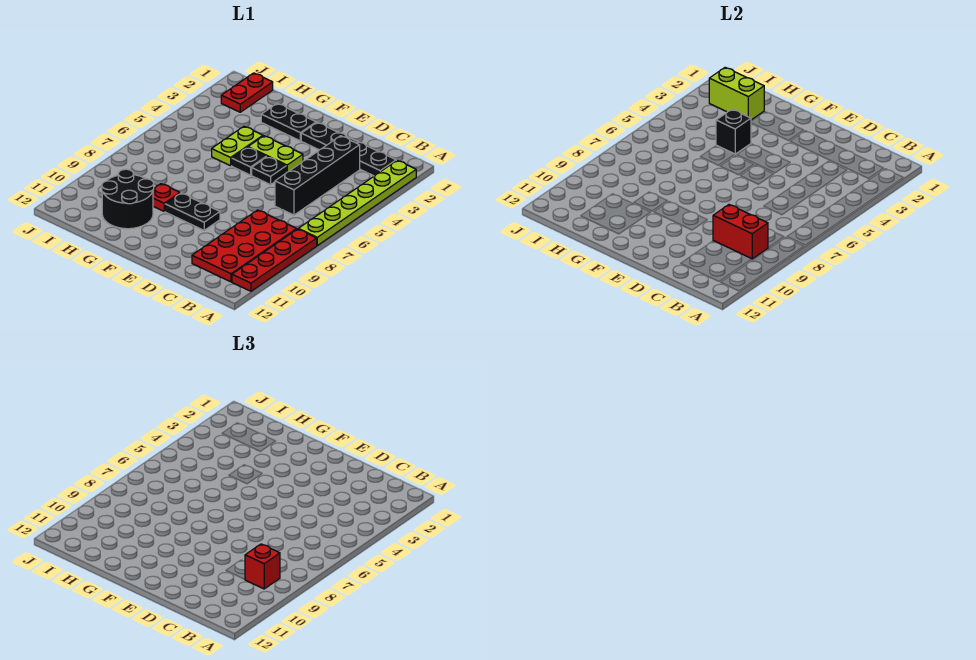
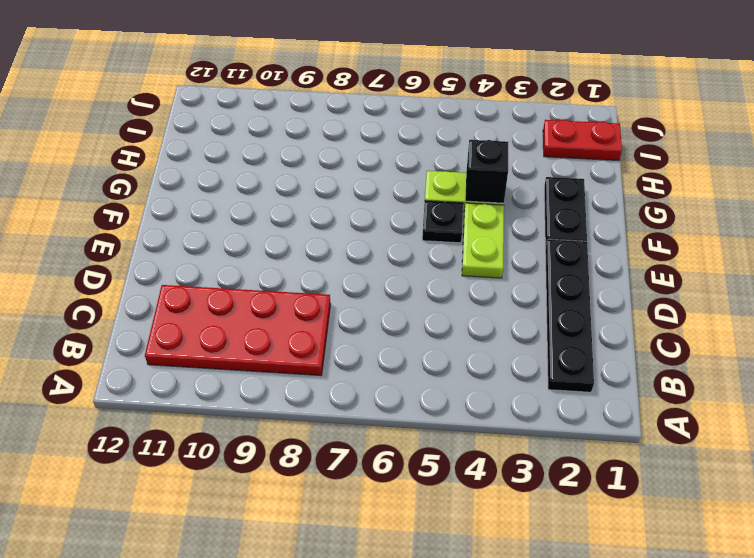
none -> lime plate A2:A7 level 1
none -> red plate A8:A11 level 1
none -> black brick C3:C6 level 1

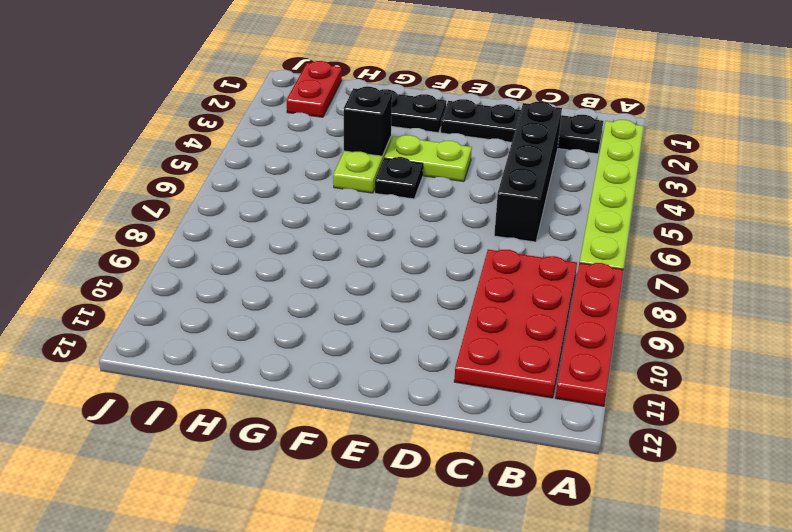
none -> black plate E5 level 1
none -> black plate E9:F9 level 1
none -> red plate G9 level 1

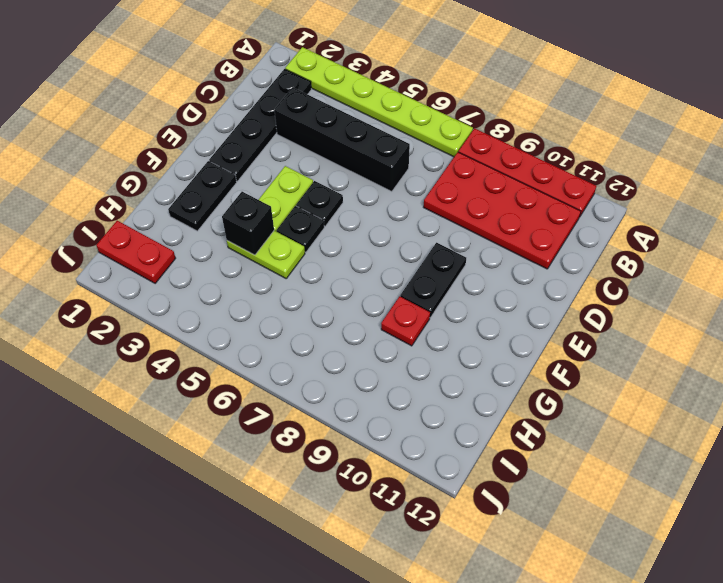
none -> black round brick G10:H11 level 1
none -> red brick B9:C9 level 2
none -> lime brick H2:I2 level 2

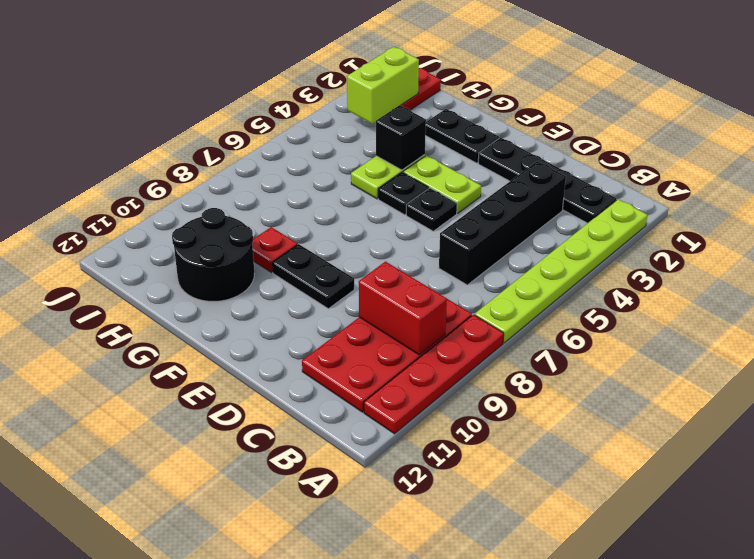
lime brick I2:I3 level 2 -> lime brick H2:I2 level 2
none -> red brick B9 level 3

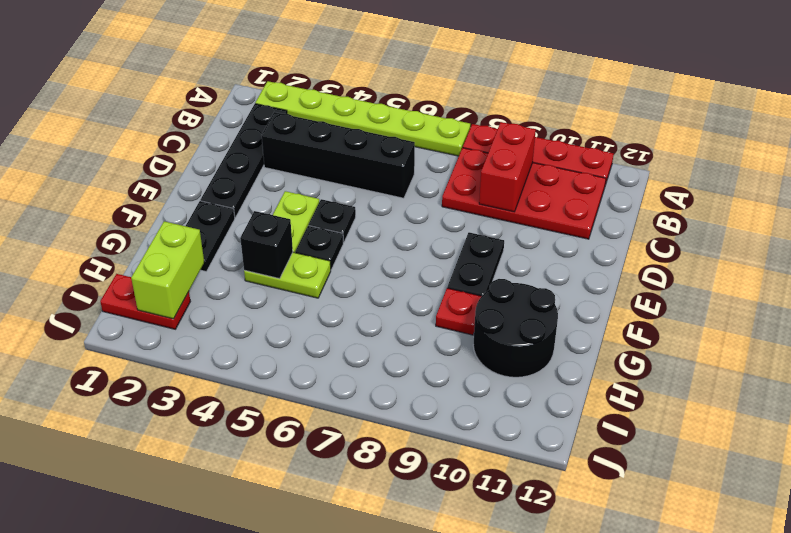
none -> red brick B9 level 3

